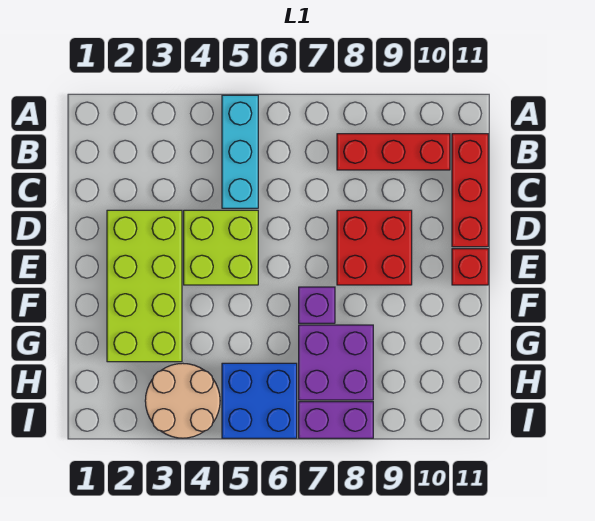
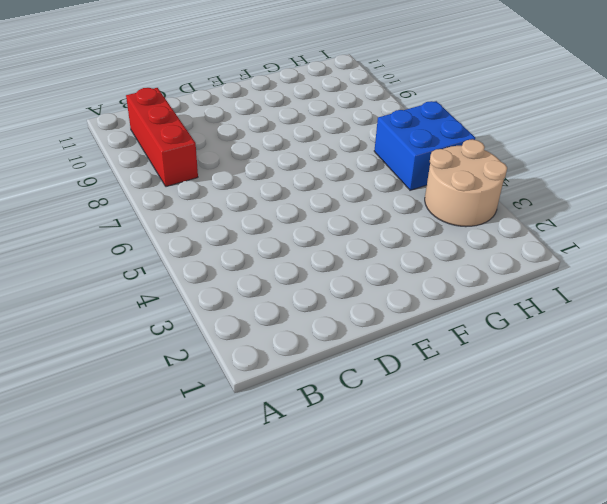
none -> cyan brick A5:C5 level 1
none -> red brick B11:D11 level 1
none -> lime brick D2:G3 level 1

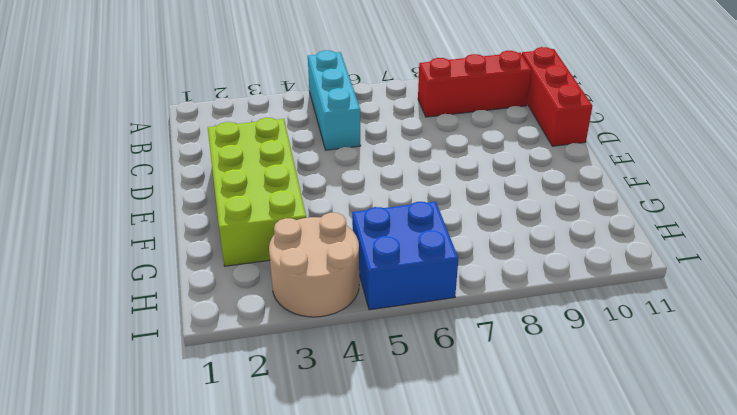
none -> lime brick D4:E5 level 1
none -> red brick D8:E9 level 1
none -> red brick E11 level 1

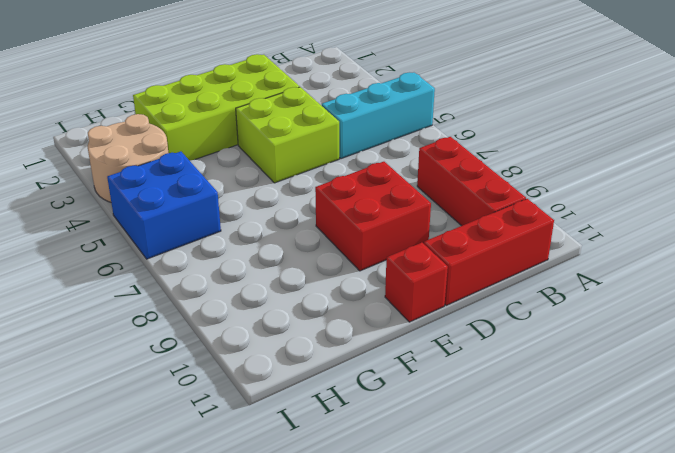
none -> purple brick F7 level 1
none -> purple brick G7:H8 level 1
none -> purple brick I7:I8 level 1

